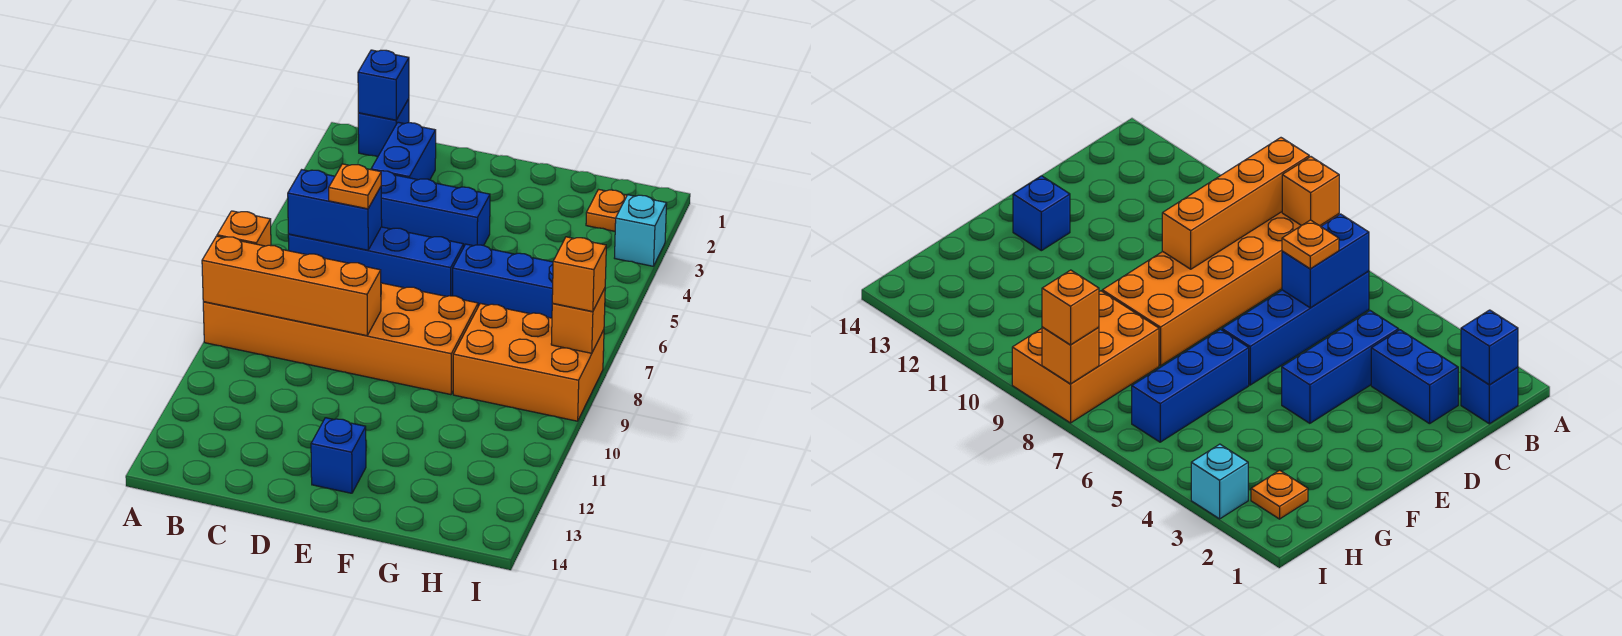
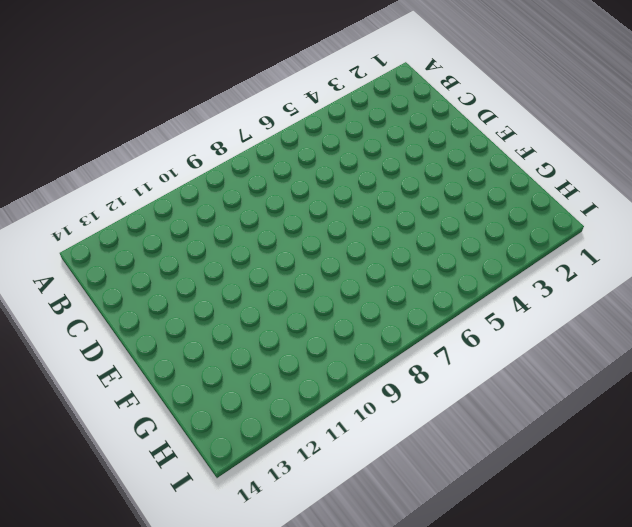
none -> orange brick A8:F9 level 1
none -> blue brick B1 level 1
none -> blue brick B6:E6 level 1

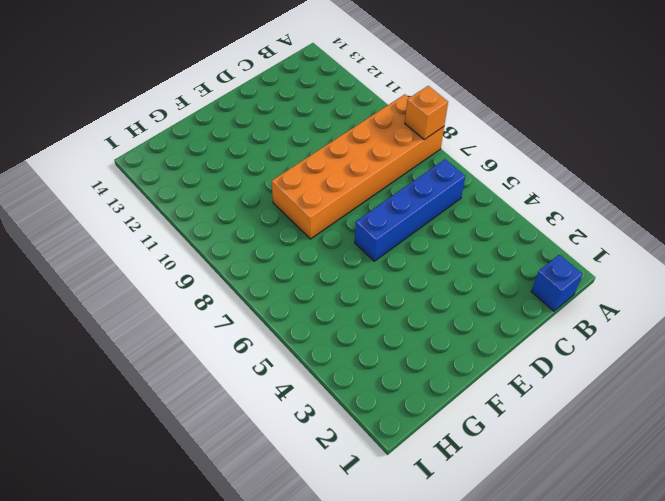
none -> blue brick C2:C3 level 1
none -> blue brick C4:E4 level 1
none -> blue brick E13 level 1

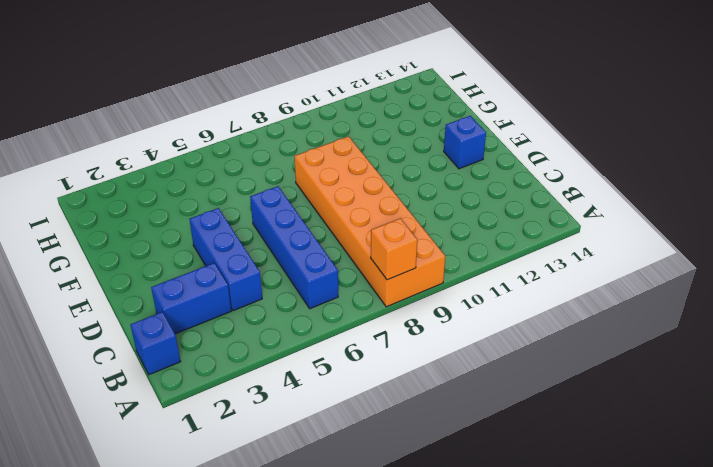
none -> blue brick F6:H6 level 1
none -> orange brick G8:I9 level 1
none -> orange plate H2 level 1

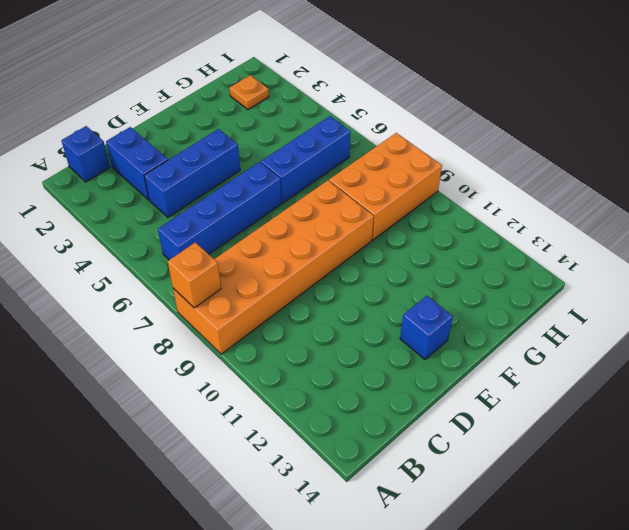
none -> cyan brick I3 level 1
none -> orange brick A9:D9 level 2
none -> blue brick B1 level 2

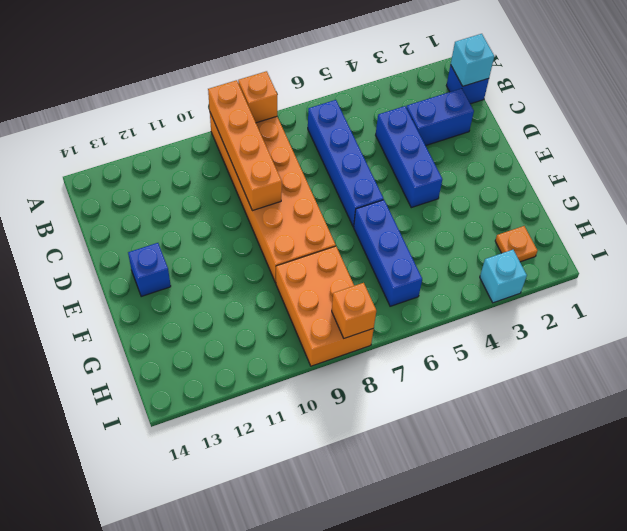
cyan brick B1 level 2 -> blue brick B1 level 2
none -> blue brick B6:C6 level 2
none -> orange plate C6 level 3
none -> orange brick I8 level 3

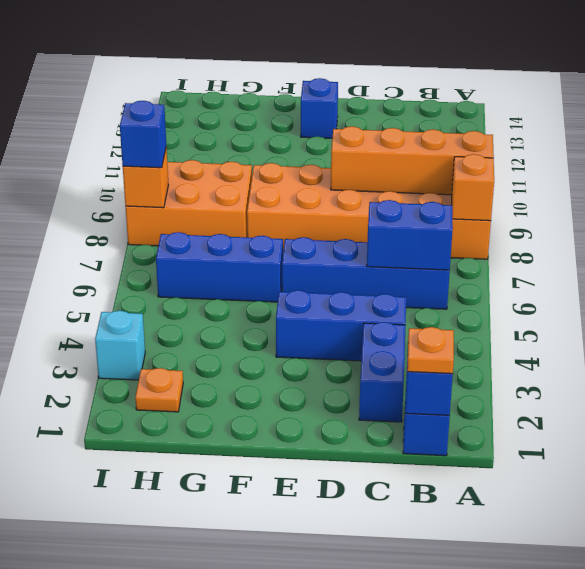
orange plate B1 level 3 -> orange plate C6 level 3
blue brick I8 level 3 -> orange brick I8 level 3

